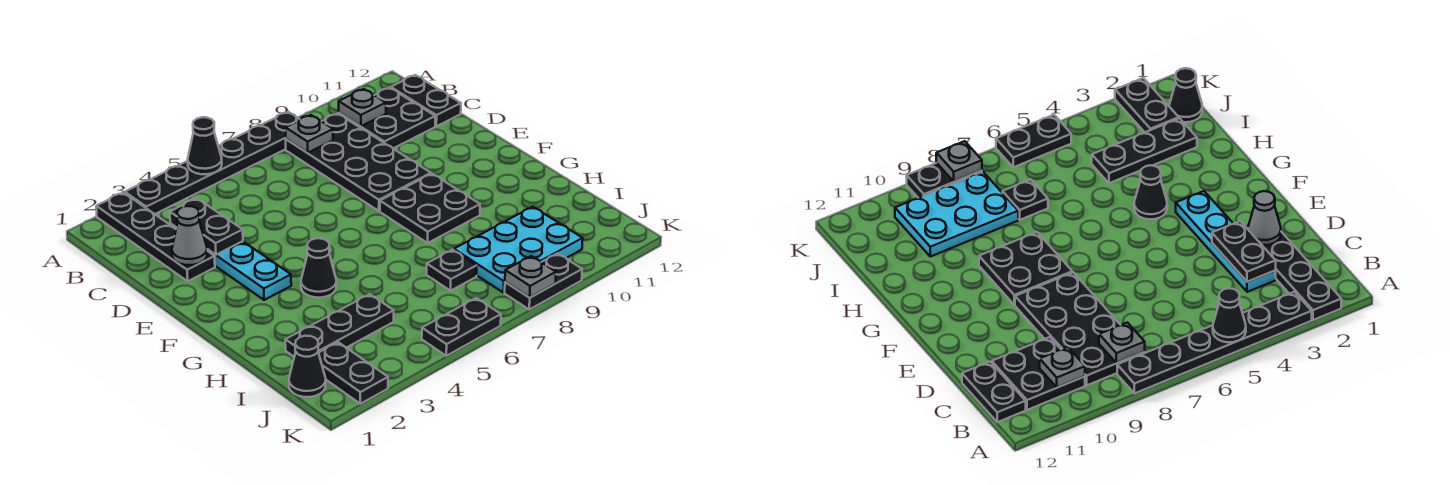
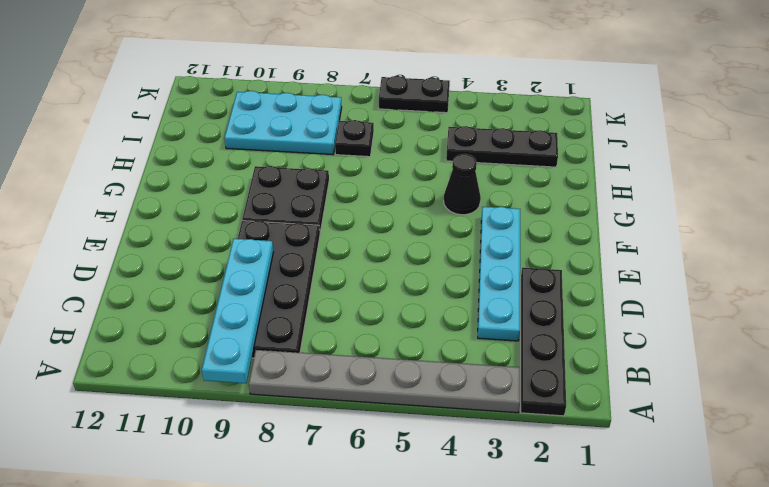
grey plate A3:A8 level 1 -> black plate A3:A8 level 1
cyan plate A9:D9 level 2 -> none
none -> black plate B10:C11 level 1
none -> black plate B12:C12 level 1
none -> black cone J1 level 1

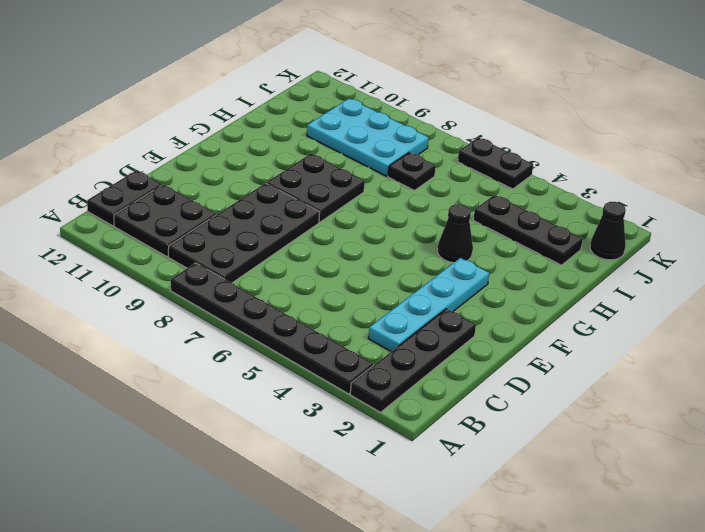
none -> black plate J2:K2 level 1
none -> black plate K8:K9 level 1
none -> black cone A5 level 2

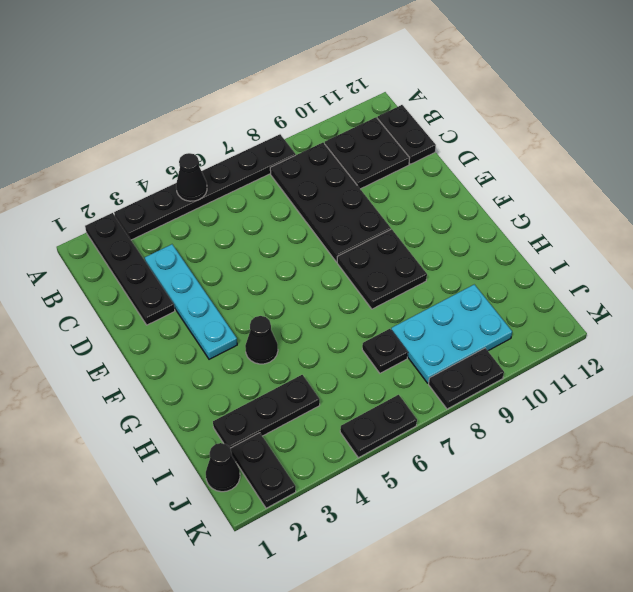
none -> grey plate B8 level 2
none -> grey plate B10 level 2
none -> black plate C3:D3 level 2

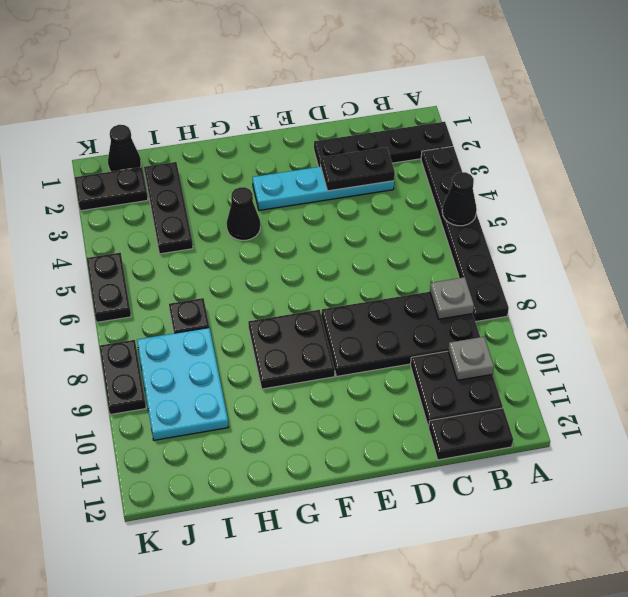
none -> grey cone D2 level 2
none -> grey plate K8 level 2

